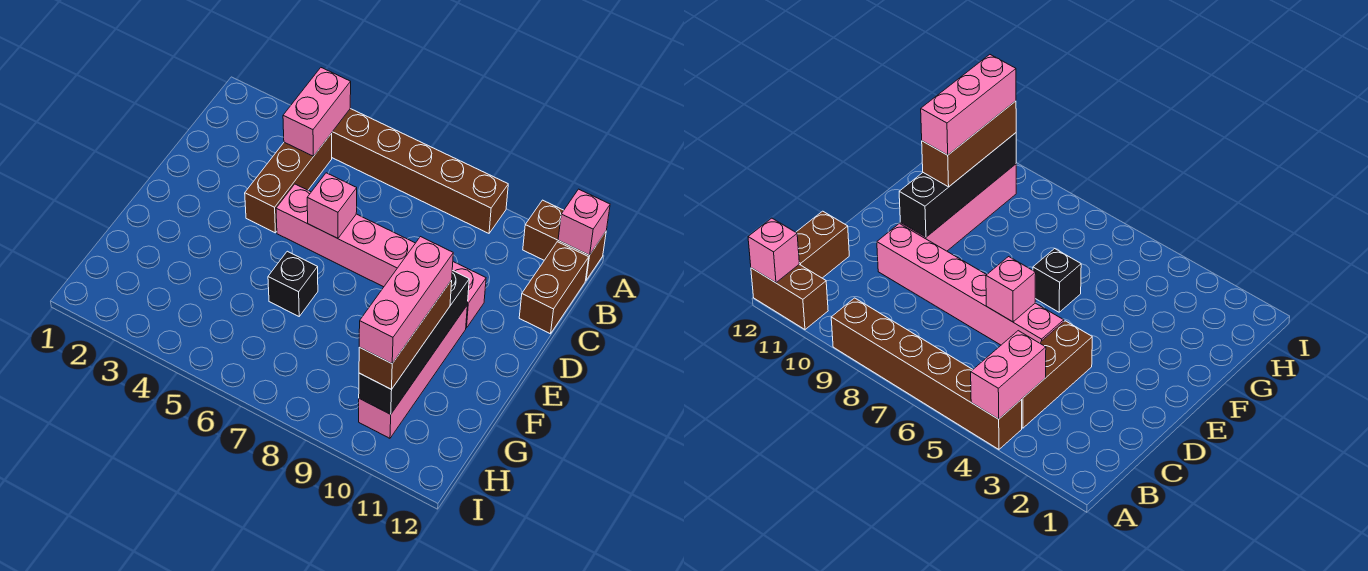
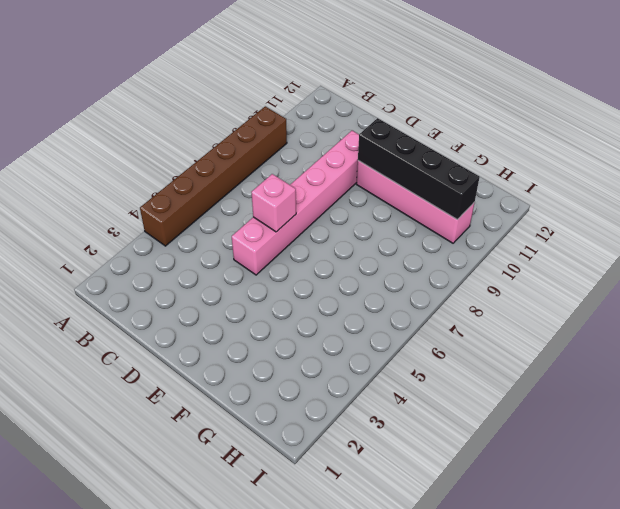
none -> brown brick A11:A12 level 1
none -> brown brick B4:D4 level 1
none -> brown brick B12:C12 level 1

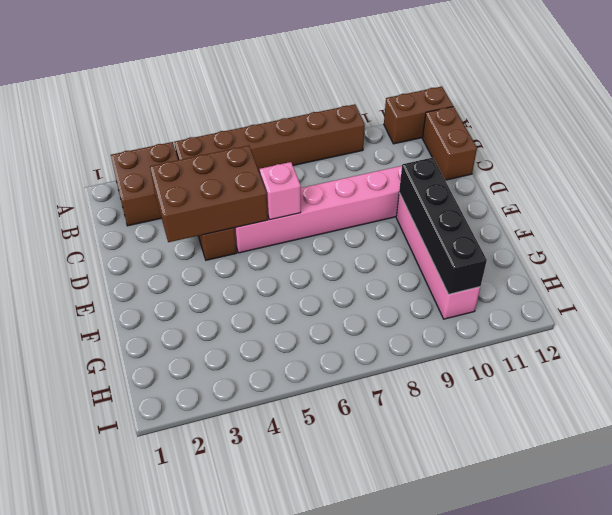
brown brick A2:B3 level 1 -> none
brown brick C3:D5 level 2 -> none
none -> black brick F6 level 1
none -> pink brick A4:B4 level 2
none -> pink brick A12 level 2

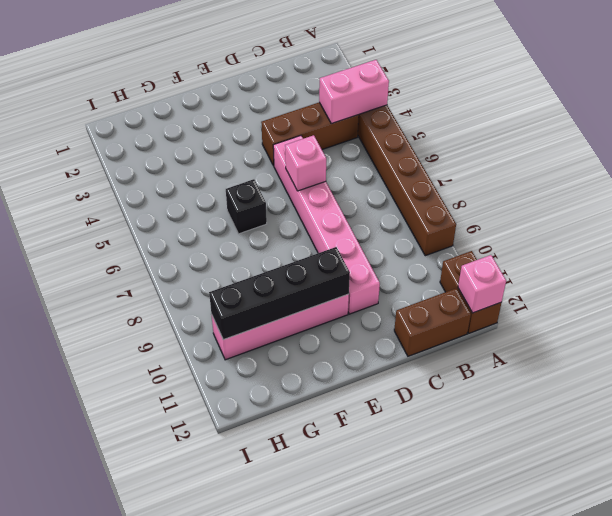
none -> brown brick F10:H10 level 3
none -> pink brick F10:H10 level 4

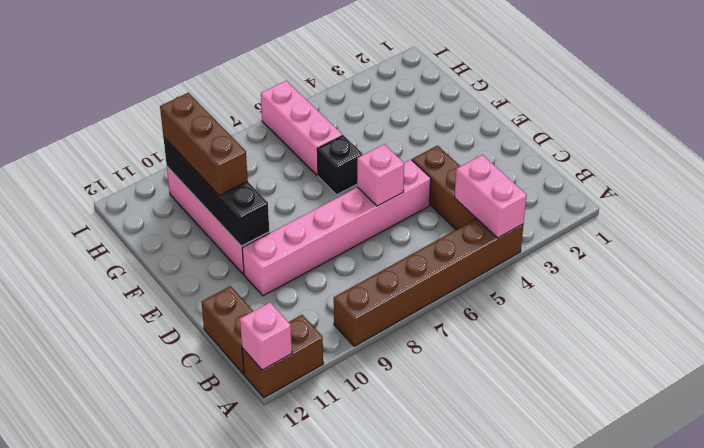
pink brick G6:I6 level 1 -> pink brick F10:H10 level 4

